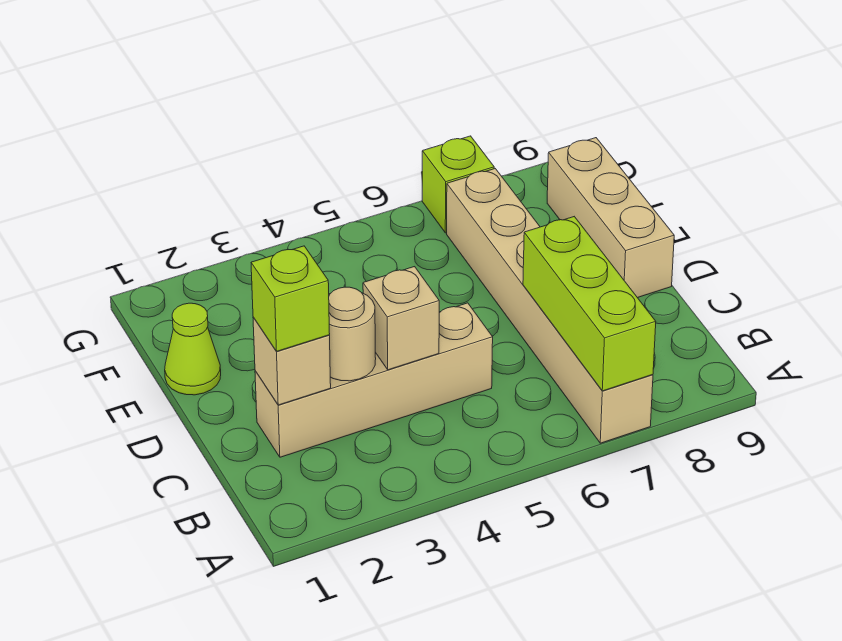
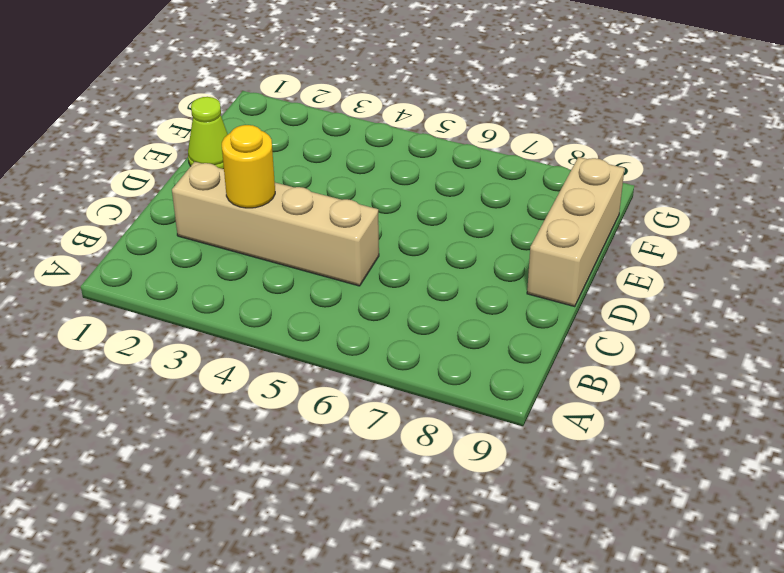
yellow round brick C3 level 2 -> tan round brick C3 level 2
none -> tan brick A7:F7 level 1
none -> lime brick G7 level 1

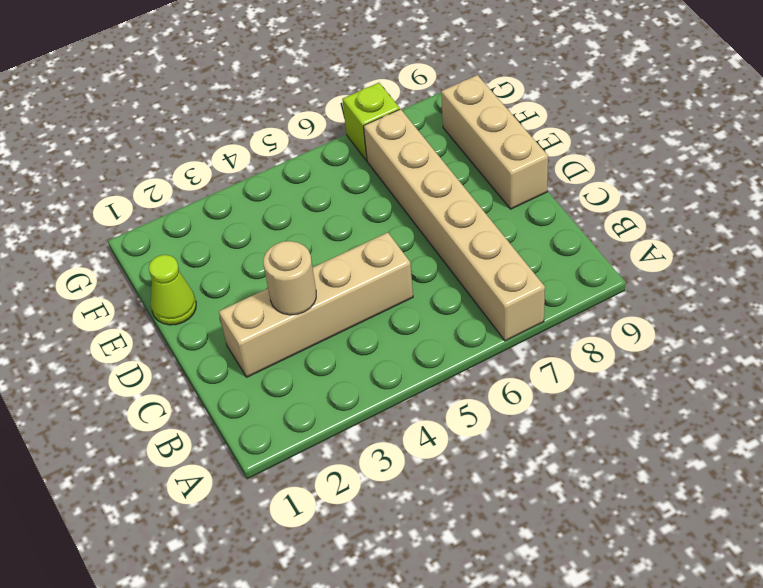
none -> lime brick A7:C7 level 2
none -> tan brick C2 level 2

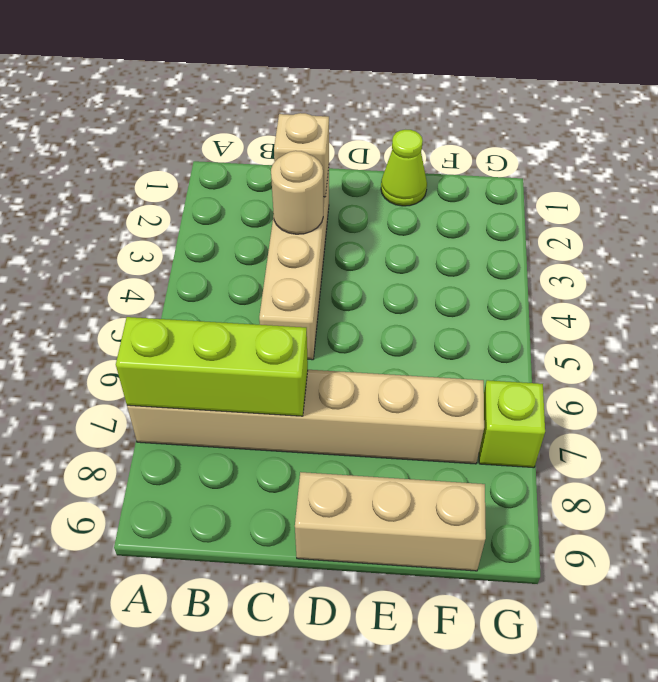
none -> tan brick C4 level 2
none -> lime brick C2 level 3

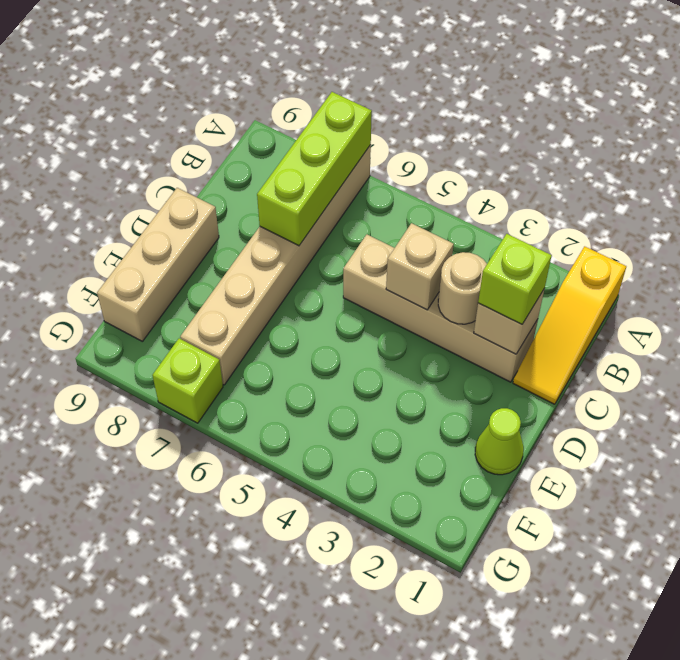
yellow slope A1:C1 level 1 top A -> none

